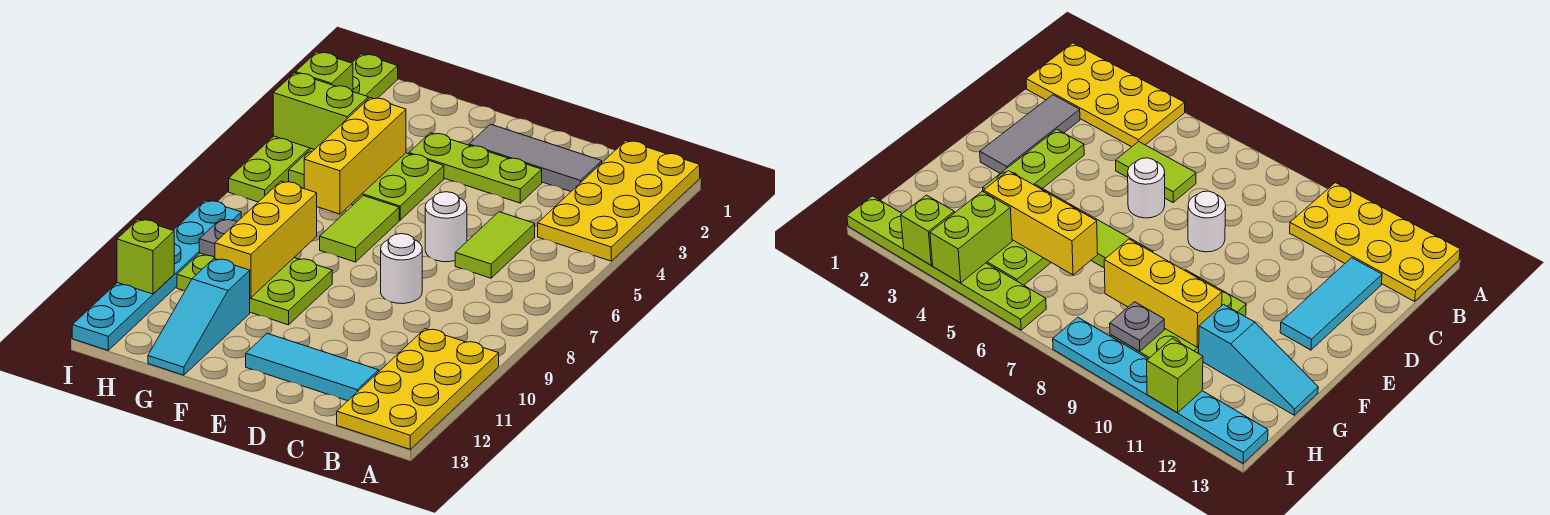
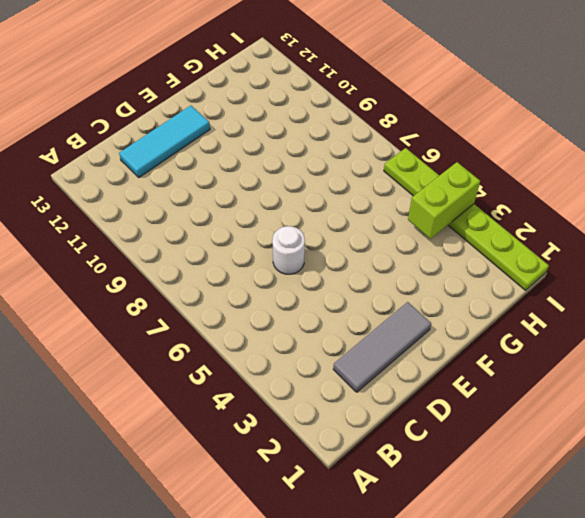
none -> yellow plate A1:B4 level 1
none -> yellow plate A10:B13 level 1
none -> lime tile C5:C6 level 1

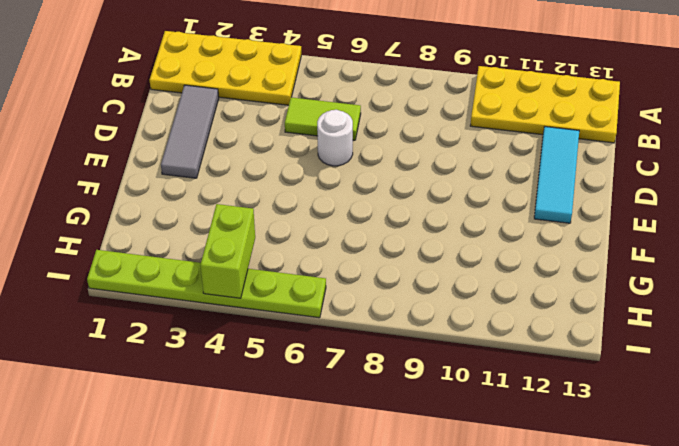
none -> lime plate D3:F3 level 1
none -> white round brick D8 level 1
none -> lime plate F4:H5 level 1

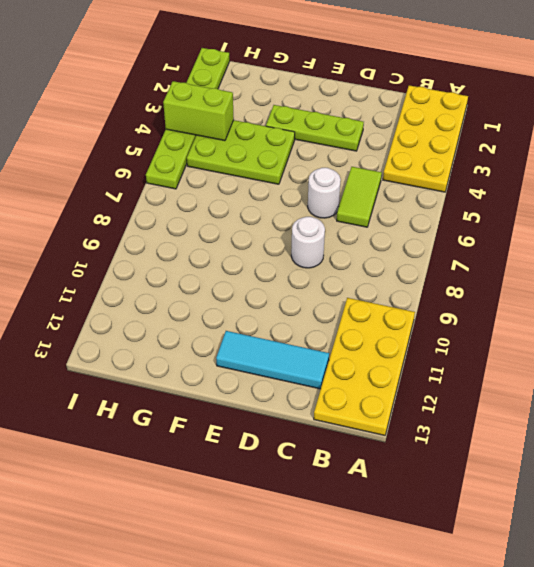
none -> grey tile C2:E2 level 1
none -> lime tile F6:F7 level 1
none -> lime plate F9:H10 level 1

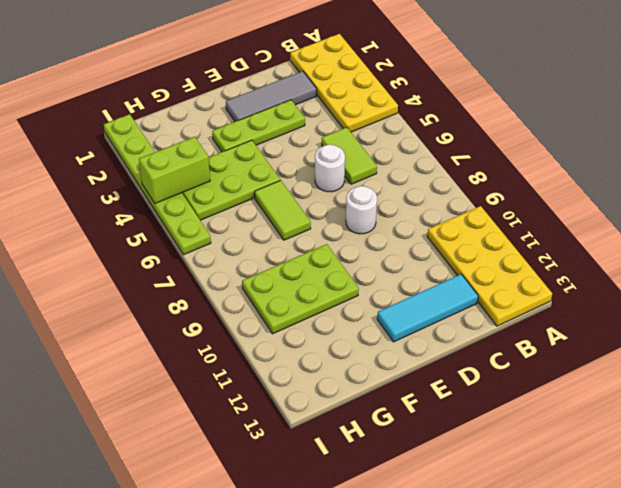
none -> cyan slope G11:G13 level 1 top 11
none -> cyan plate I8:I13 level 1
none -> yellow brick G4:G6 level 2

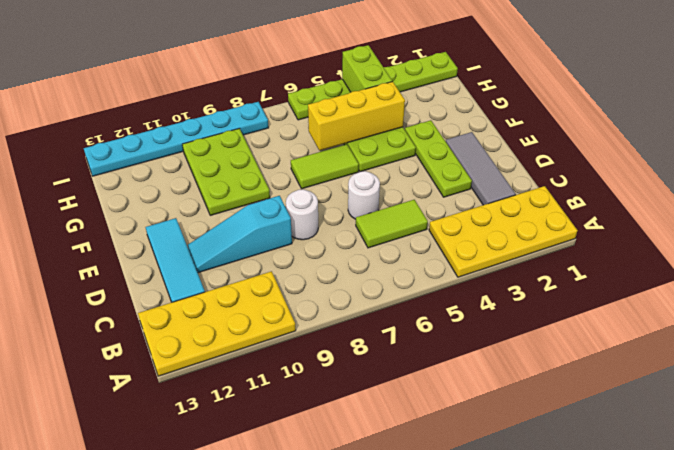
cyan slope D9:D11 level 1 top 9 -> cyan slope G11:G13 level 1 top 11
none -> yellow brick G8:G10 level 2
none -> grey plate H9 level 2
none -> lime brick I3 level 2

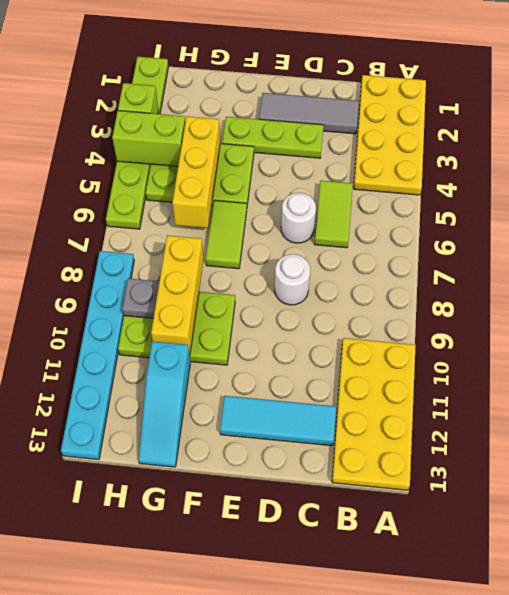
none -> lime brick I11 level 2

